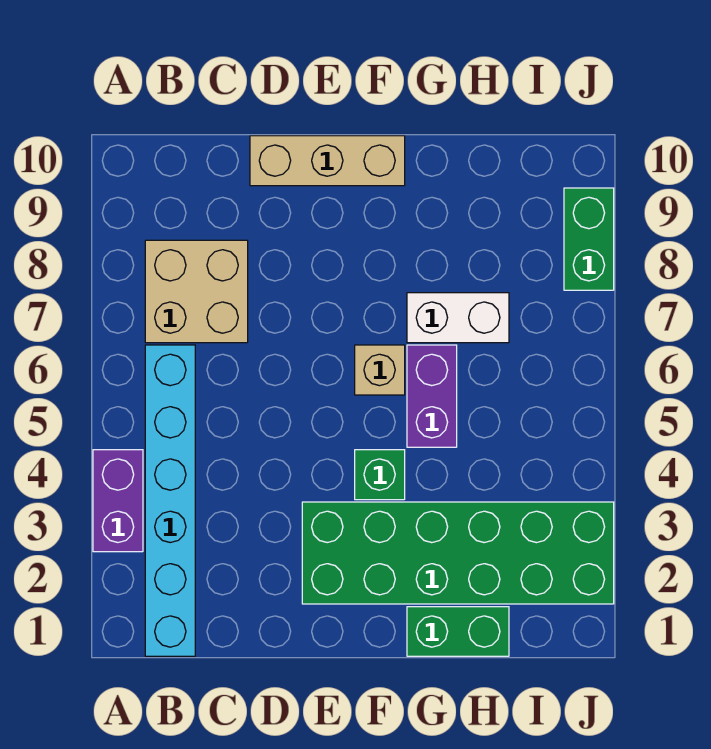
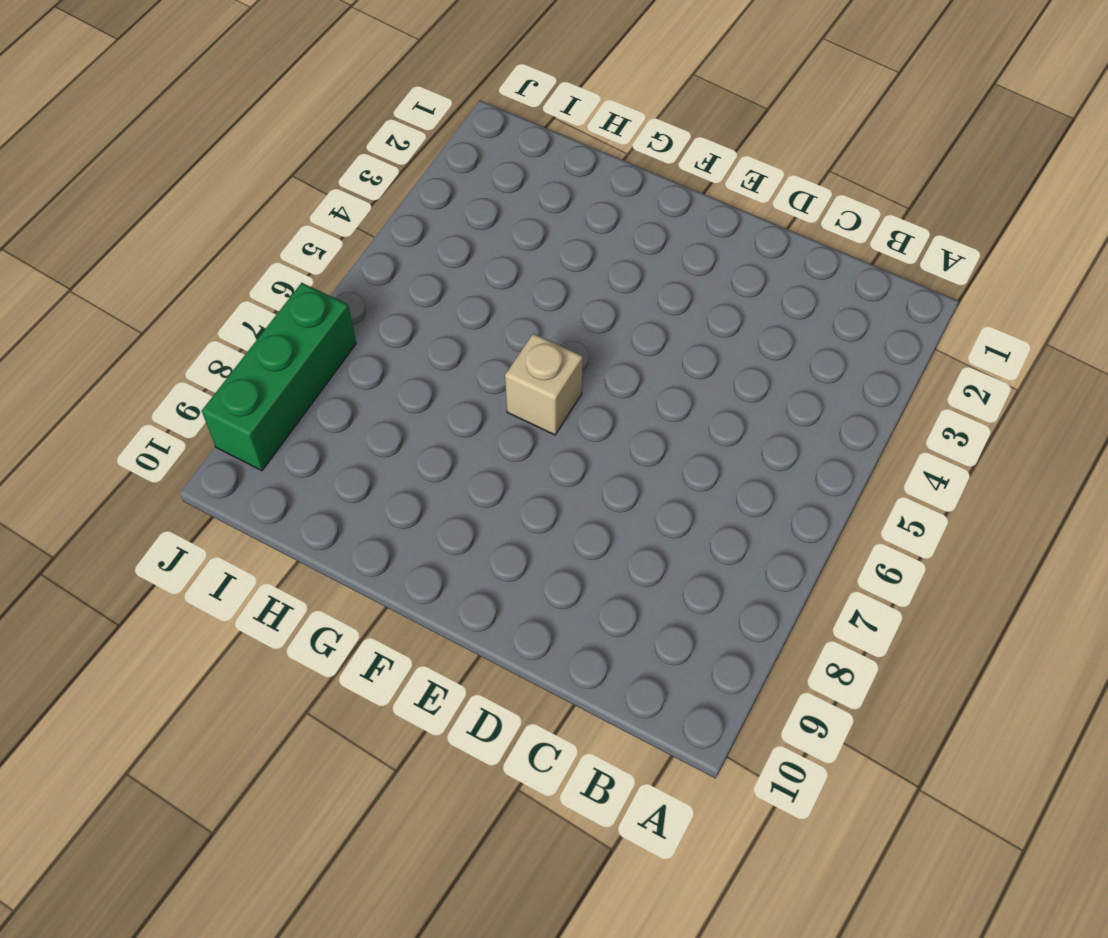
green brick J7:J9 level 1 -> green brick J8:J9 level 1
none -> purple brick A3:A4 level 1
none -> cyan brick B1:B6 level 1

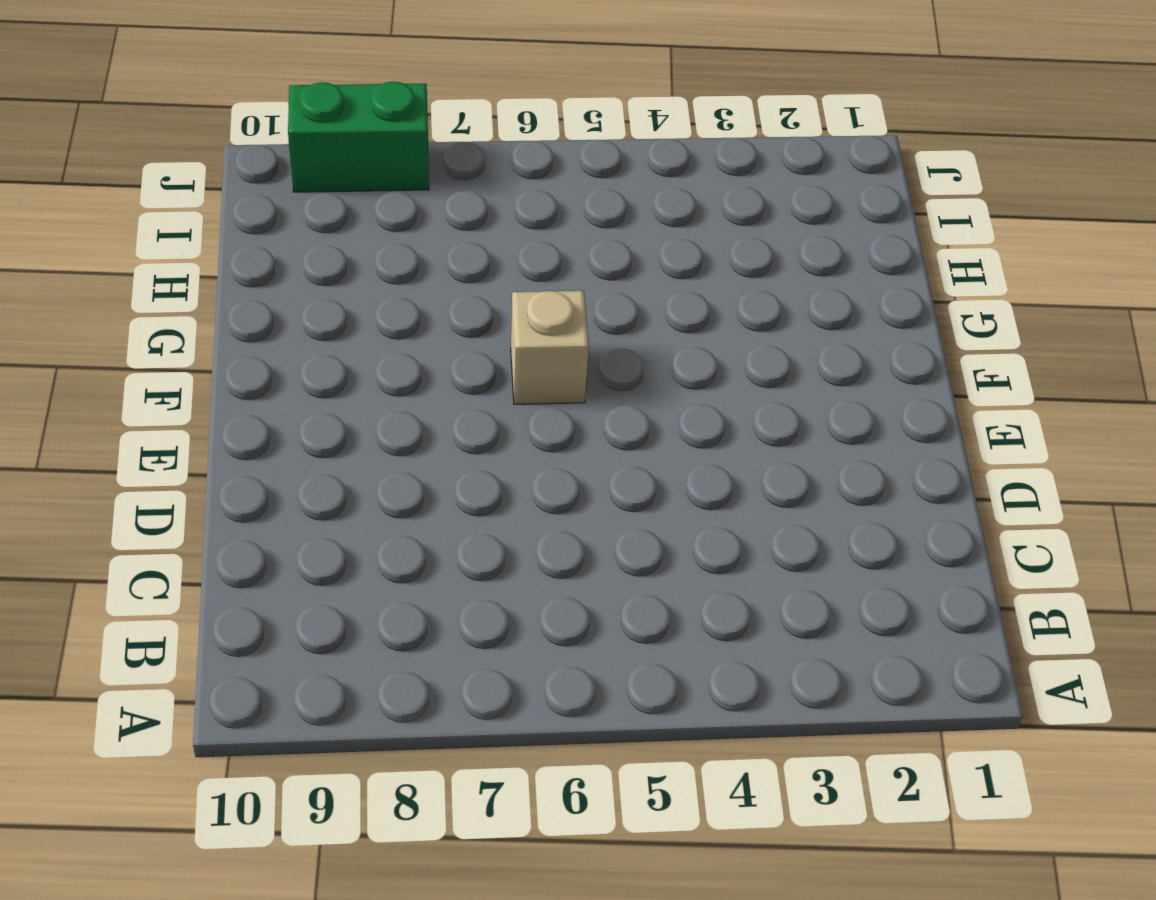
none -> purple brick A3:A4 level 1
none -> cyan brick B1:B6 level 1

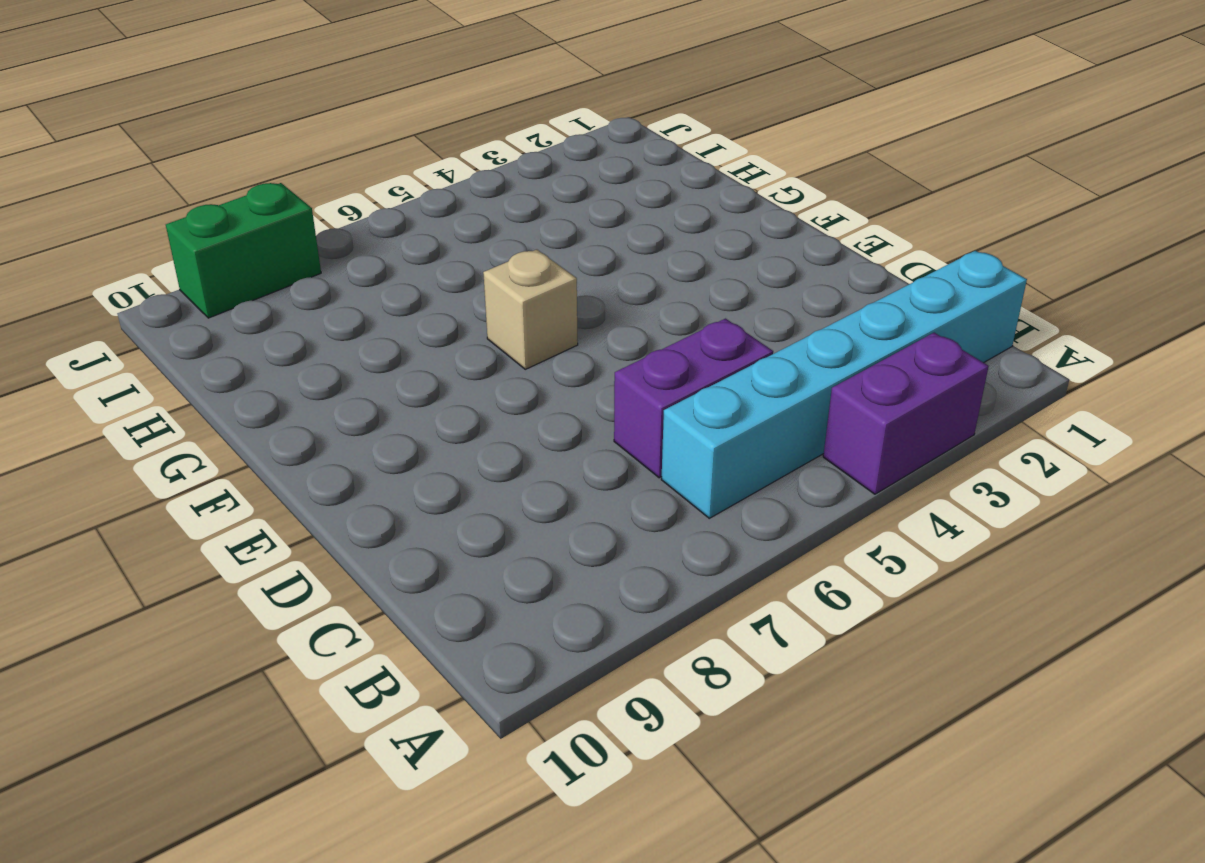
purple brick C5:C6 level 1 -> purple brick G5:G6 level 1
none -> tan brick B7:C8 level 1
none -> tan brick D10:F10 level 1

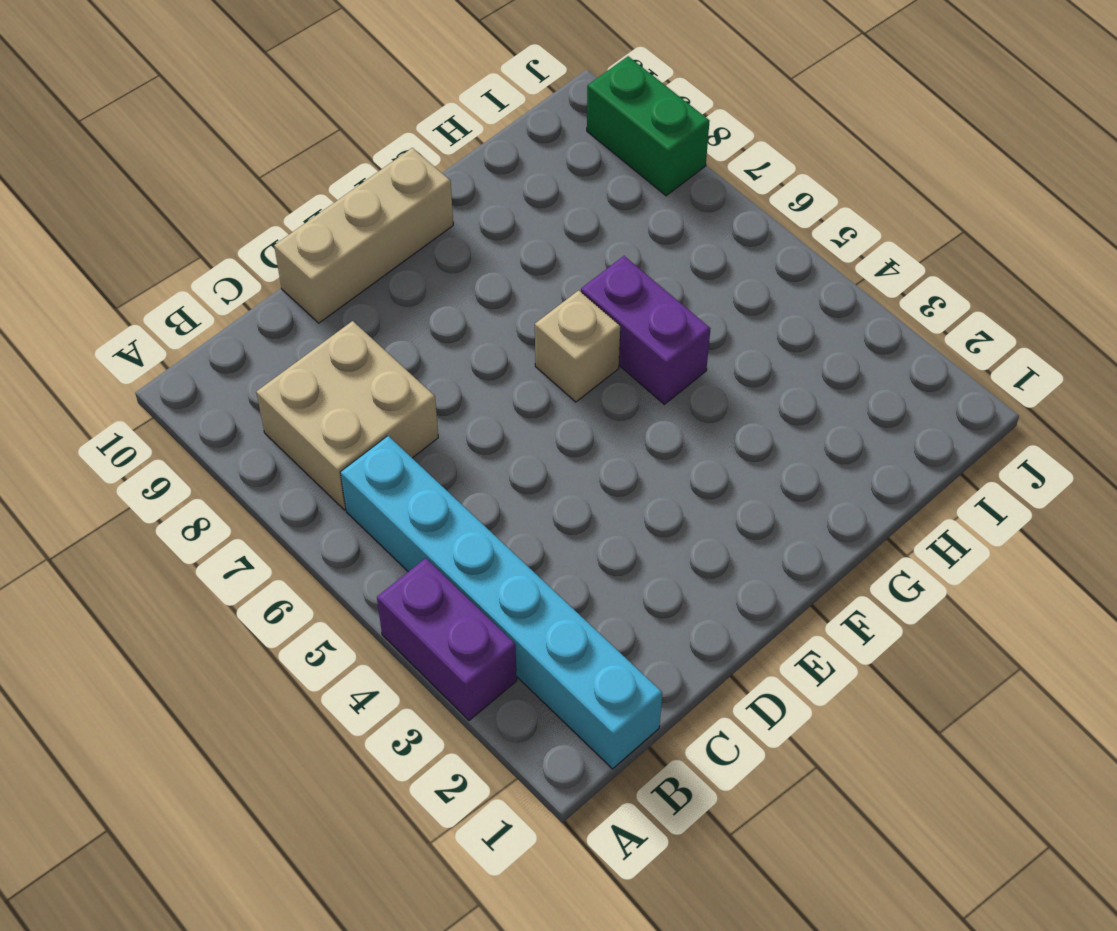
none -> green brick E2:J3 level 1
none -> green brick F4 level 1

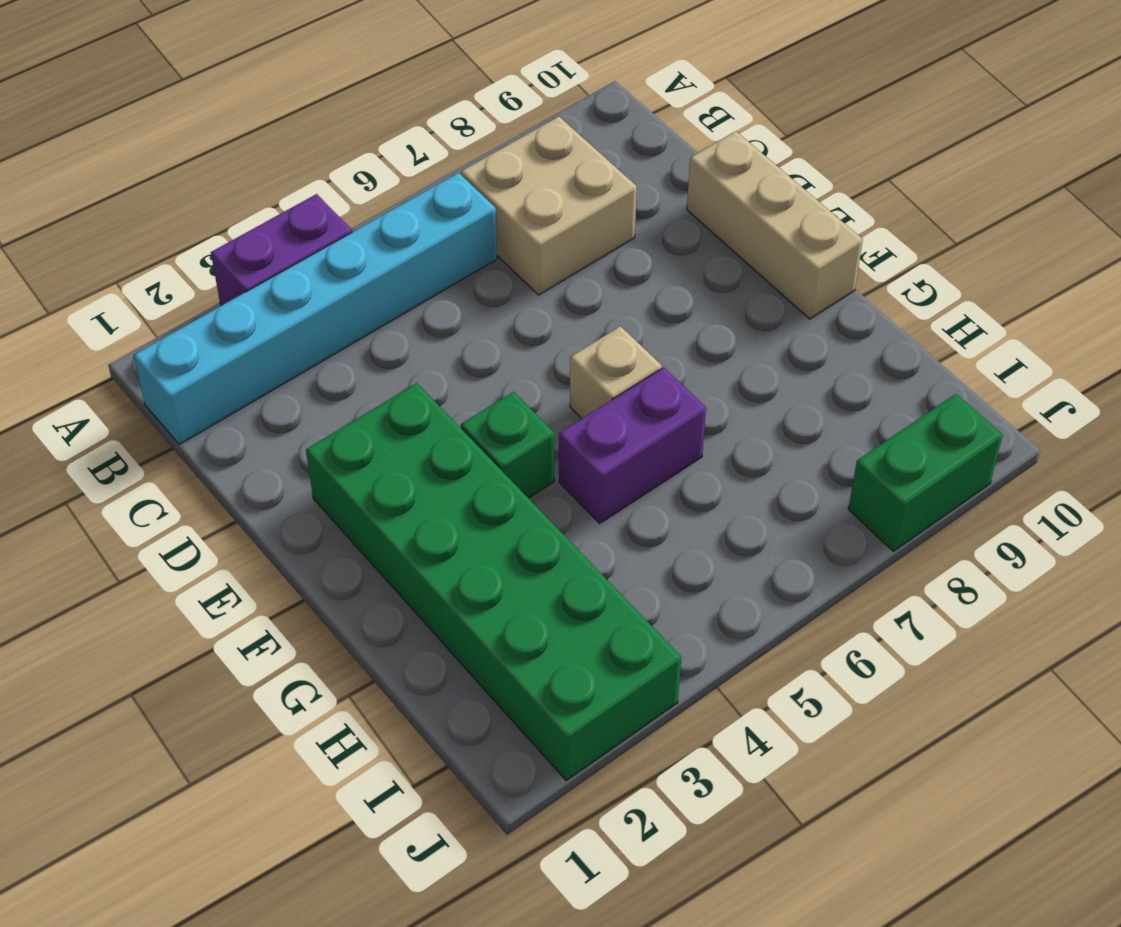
none -> green brick G1:H1 level 1
none -> white brick G7:H7 level 1

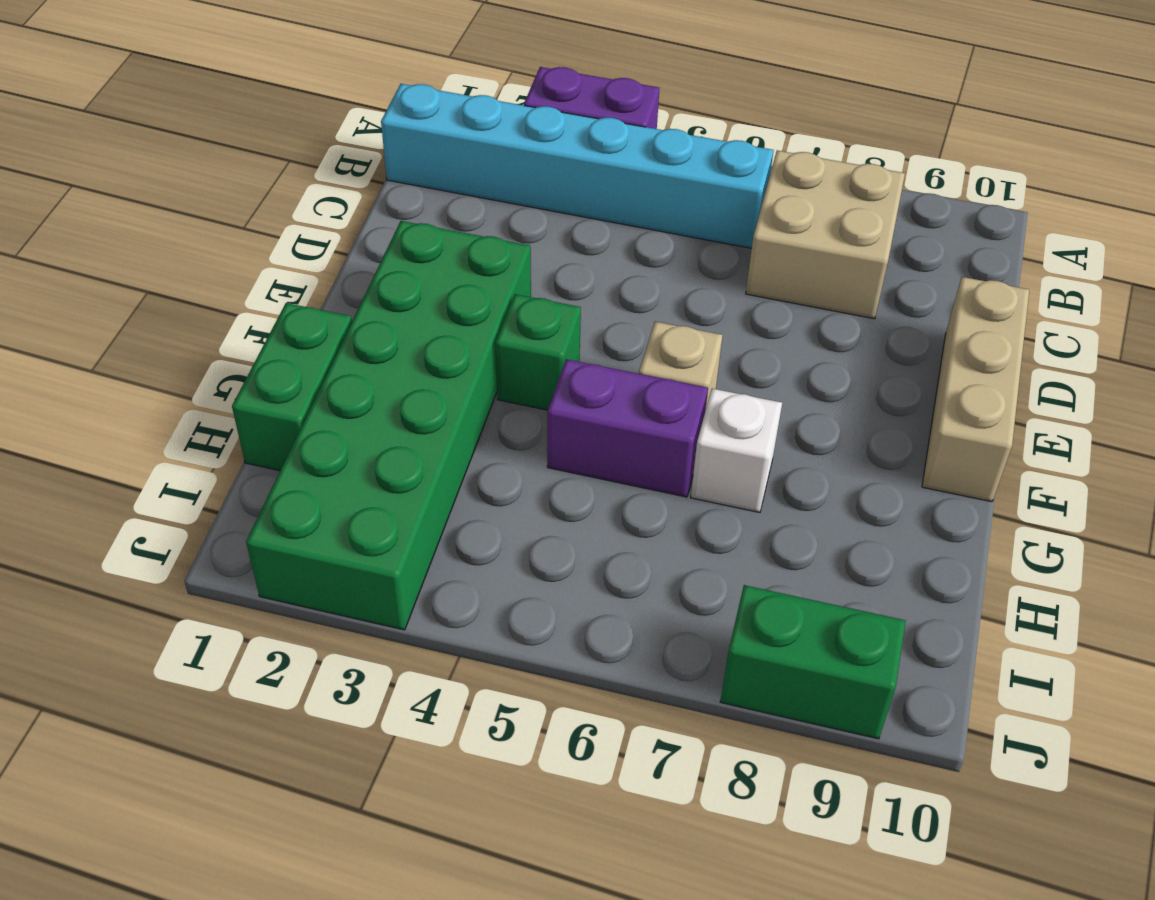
white brick G7 level 1 -> white brick G7:H7 level 1

